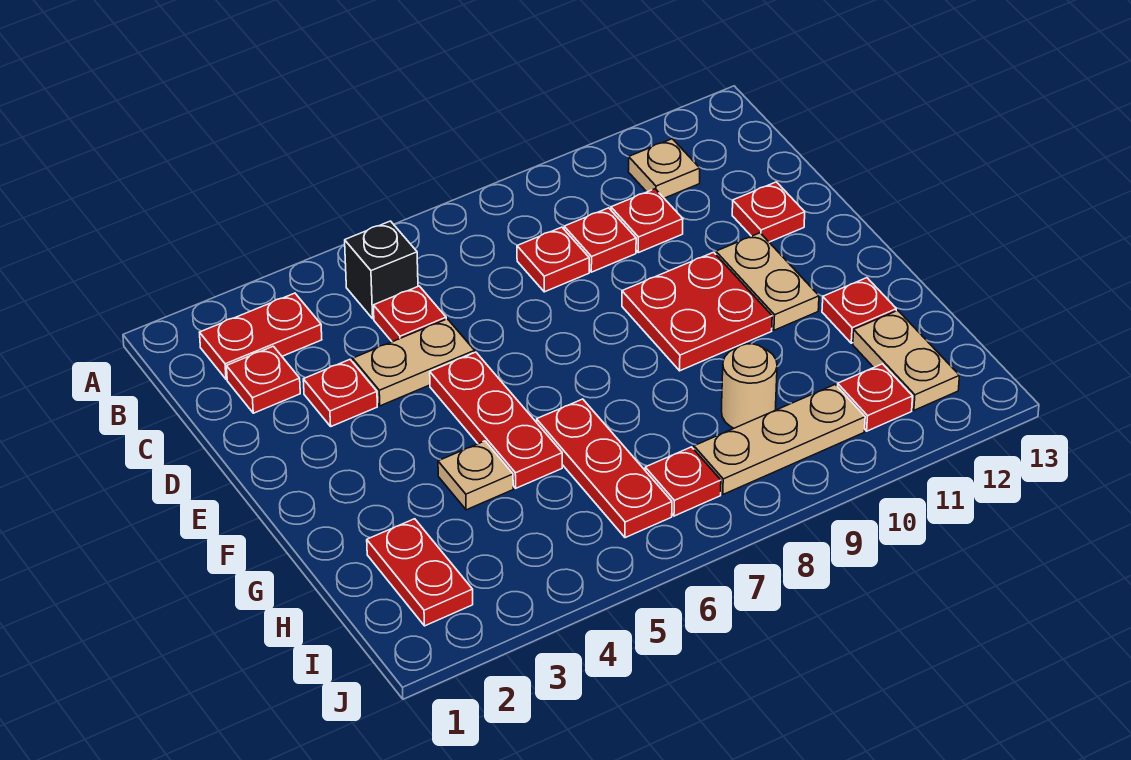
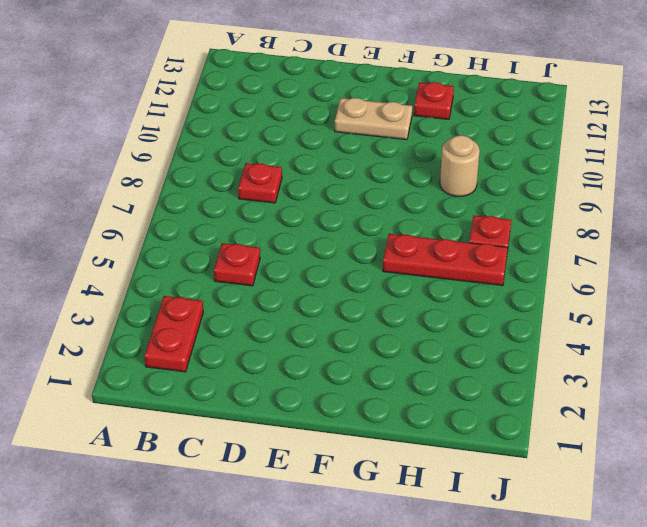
none -> black brick B5 level 1
none -> tan plate B11 level 1
none -> red plate C2 level 1

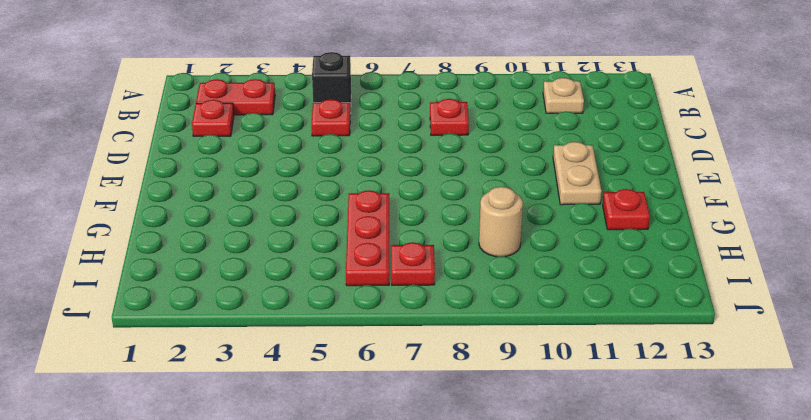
none -> red plate C9 level 1
none -> red plate C10 level 1
none -> red plate D3 level 1

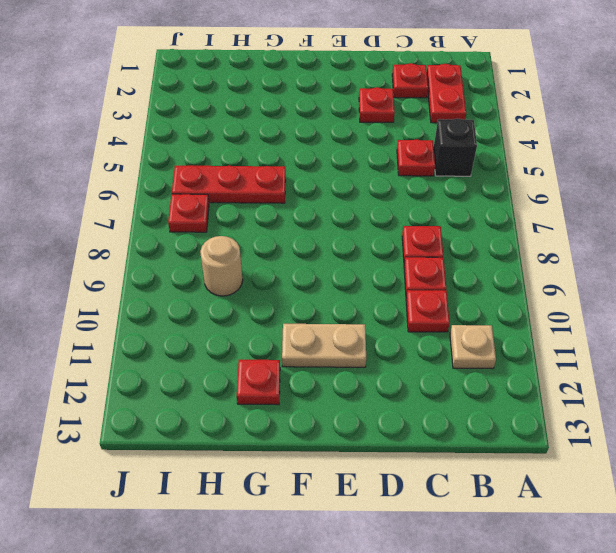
none -> tan plate D4:D5 level 1
none -> red plate D12 level 1
none -> red plate E5:G5 level 1

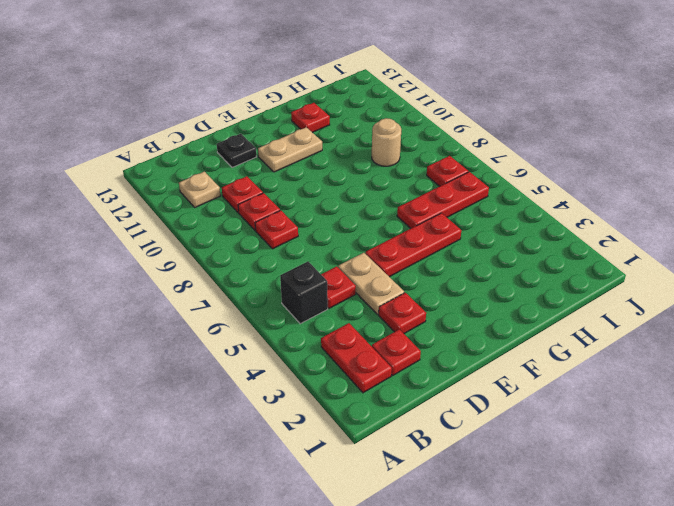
black plate D12 level 1 -> red plate D12 level 1
none -> red plate E9:F10 level 1
none -> tan plate G4 level 1
none -> red plate H2:I2 level 1

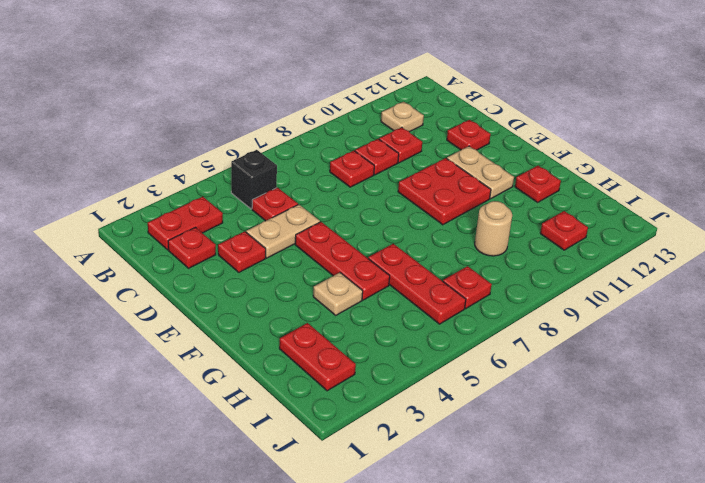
none -> tan plate H12:I12 level 1
none -> tan plate I8:I10 level 1

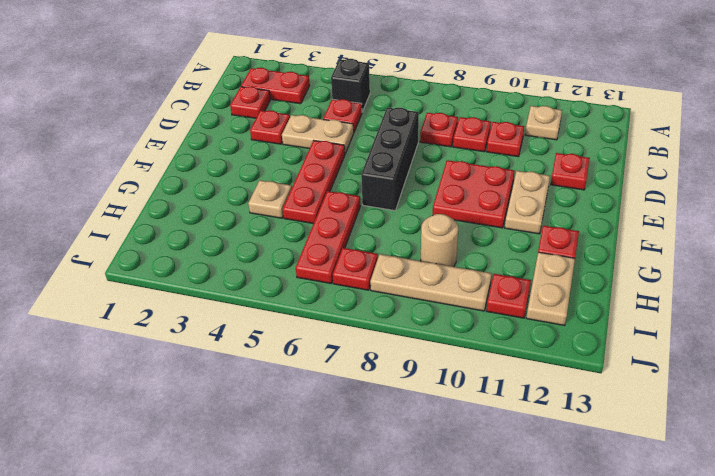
black brick D7:F7 level 1 -> none
none -> red plate H2:I2 level 1

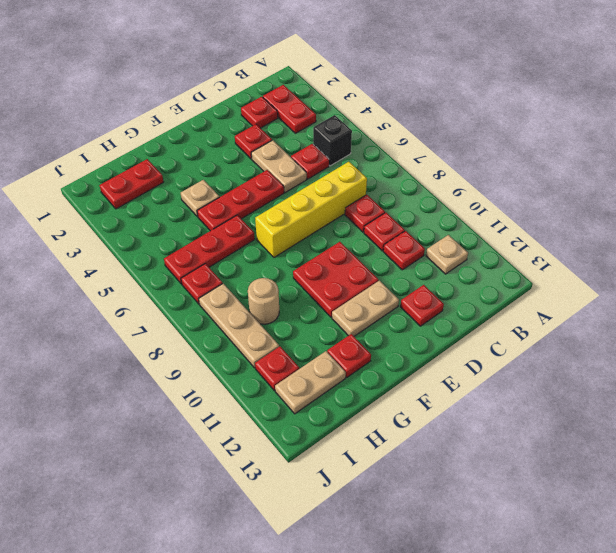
yellow brick C7:F7 level 1 -> none

